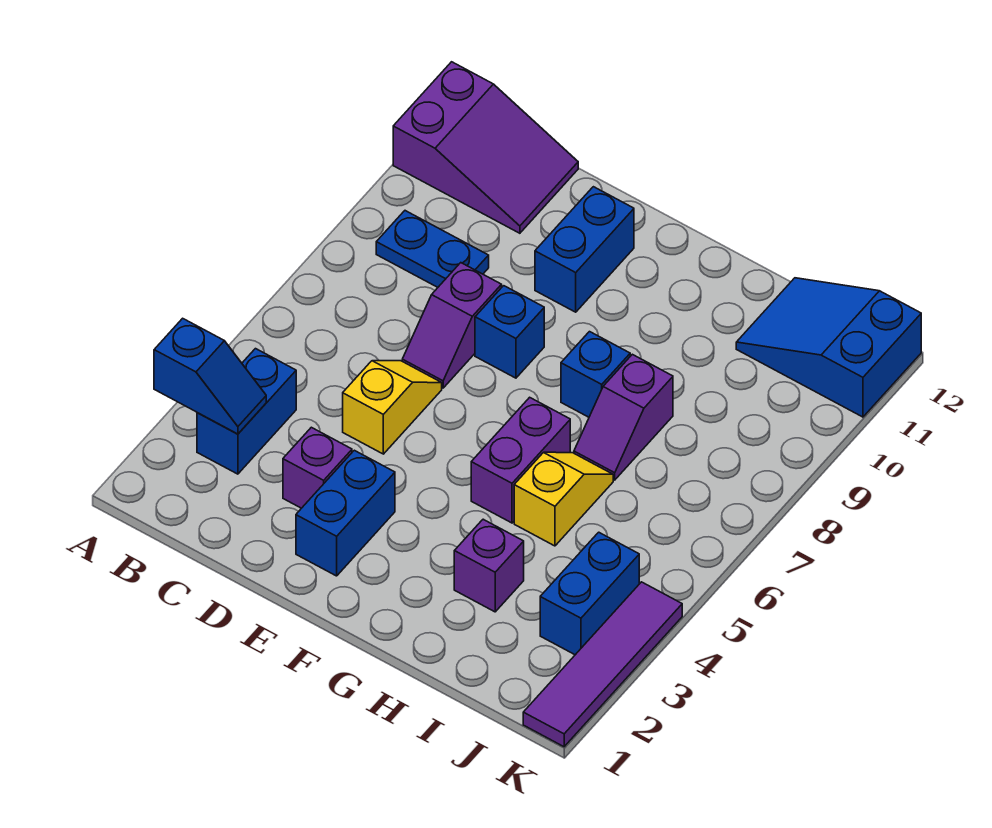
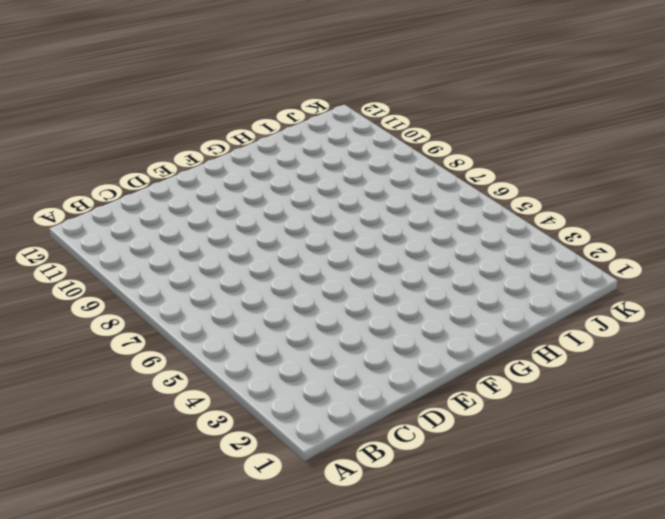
none -> purple slope A11:C12 level 1 top A
none -> blue brick B3:B4 level 1
none -> blue plate B9:C9 level 1

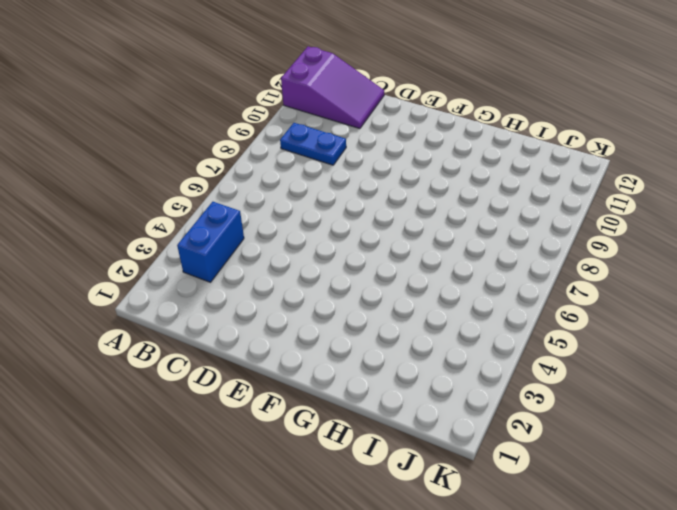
none -> purple brick D3 level 1
none -> yellow slope D5:D6 level 1 top 5
none -> purple slope D7:D8 level 1 top 8

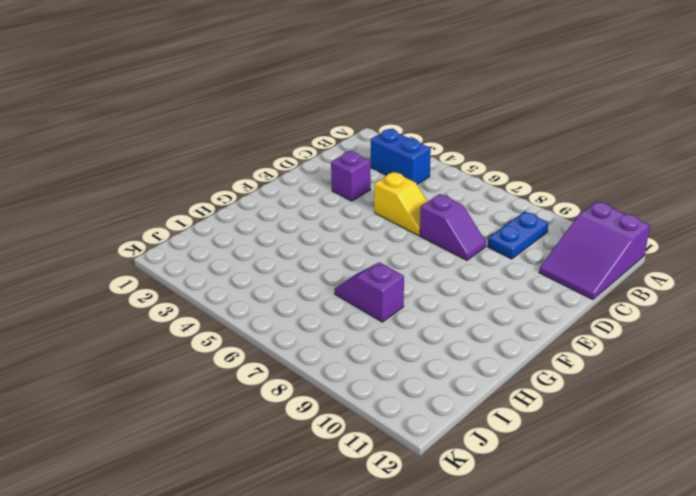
purple slope D7:D8 level 1 top 7 -> purple slope D7:D8 level 1 top 8
none -> blue brick E2:E3 level 1
none -> blue brick E8 level 1
none -> blue brick E10:E11 level 1

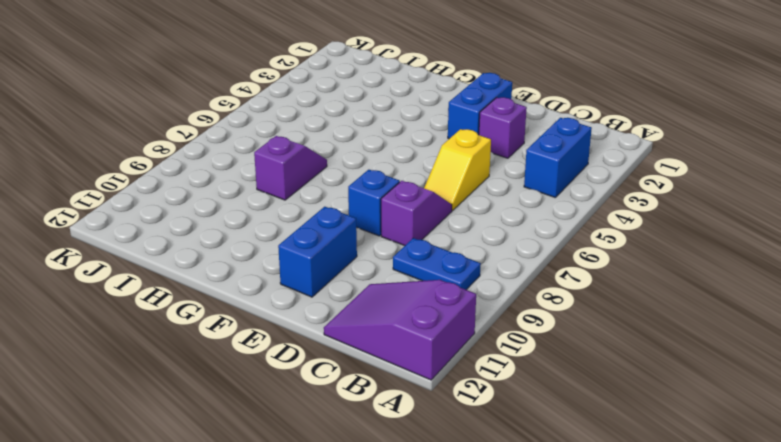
none -> purple brick G5:G6 level 1
none -> blue brick G8 level 1
none -> purple brick H3 level 1

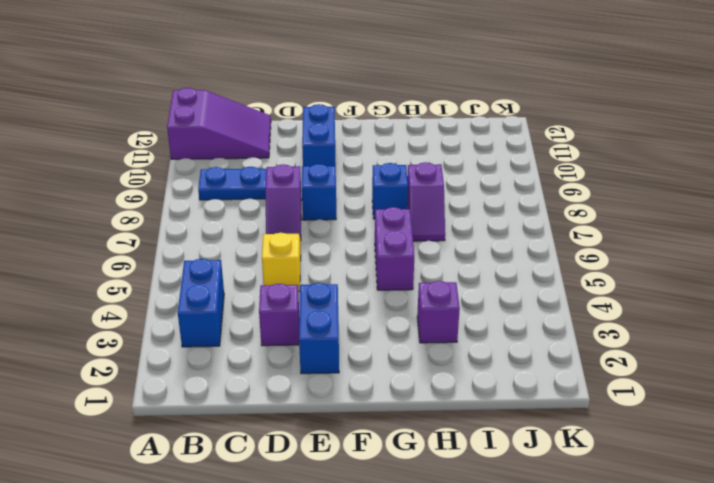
none -> yellow slope H5:H6 level 1 top 5
none -> blue slope I11:K12 level 1 top K
none -> blue brick J3:J4 level 1

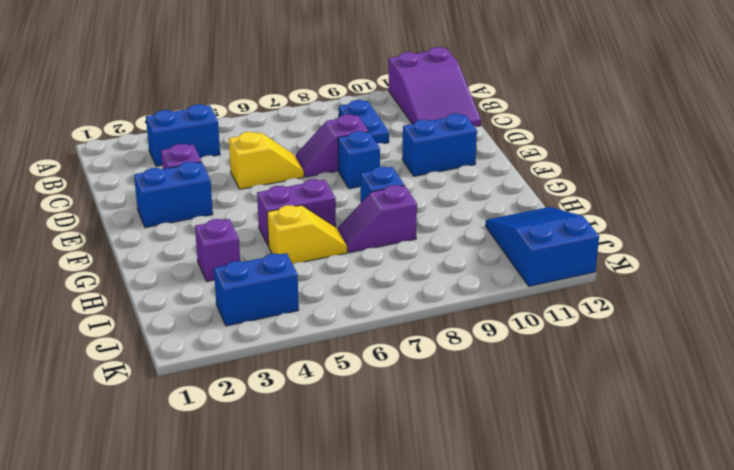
none -> purple tile K1:K4 level 1
none -> blue slope A3:B3 level 2 top A

